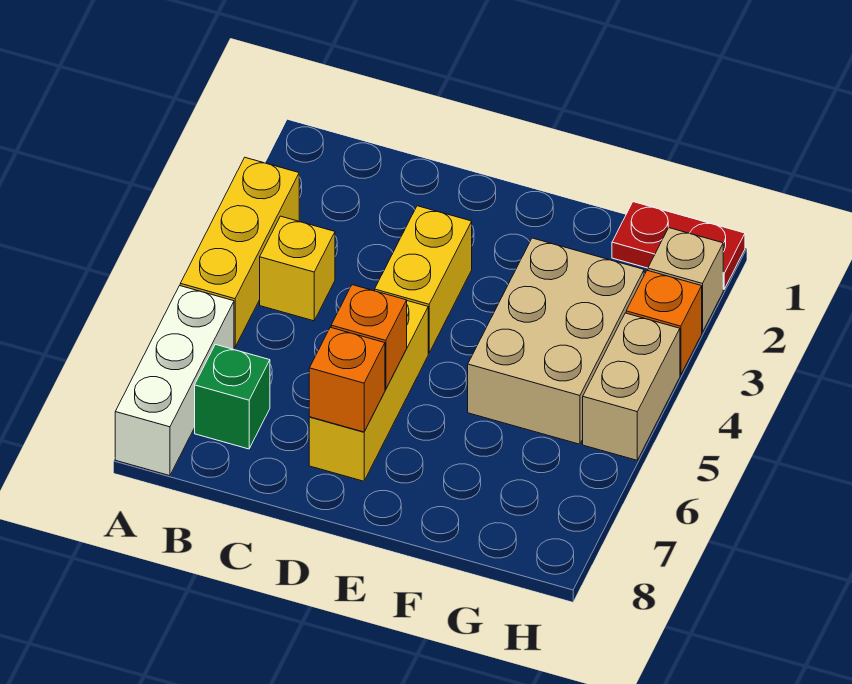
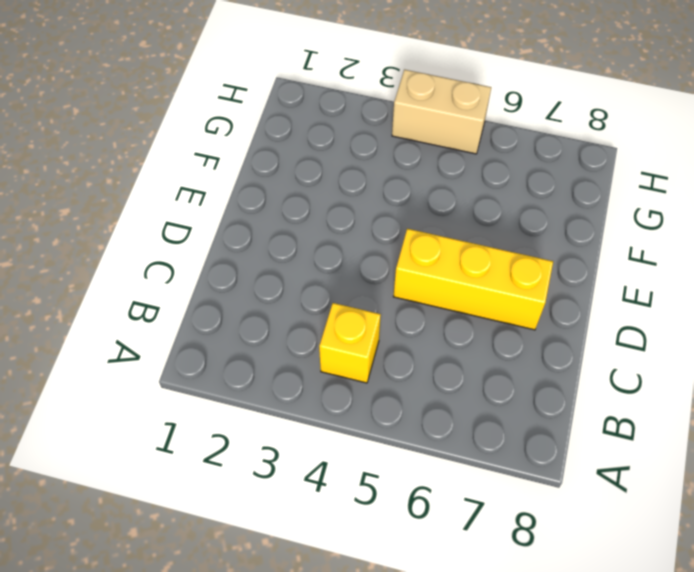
none -> yellow brick A3:A5 level 1
none -> white brick A6:A8 level 1
none -> green brick B7 level 1

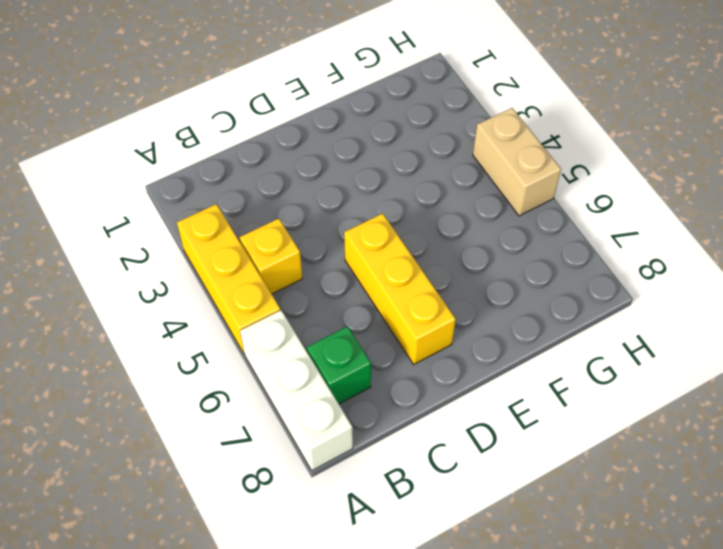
none -> yellow brick D3:D4 level 1
none -> tan brick F3:G5 level 1
none -> red plate G1:H1 level 1

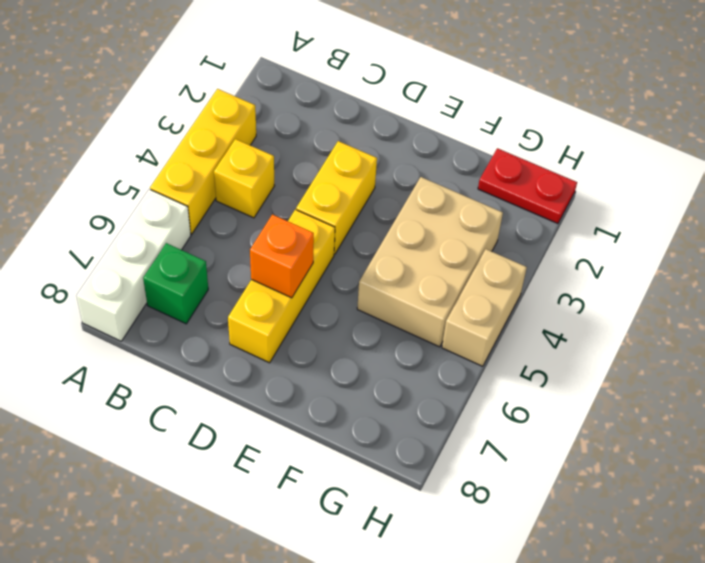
none -> tan brick H2 level 1
none -> orange brick H3 level 1
none -> orange brick D7 level 2

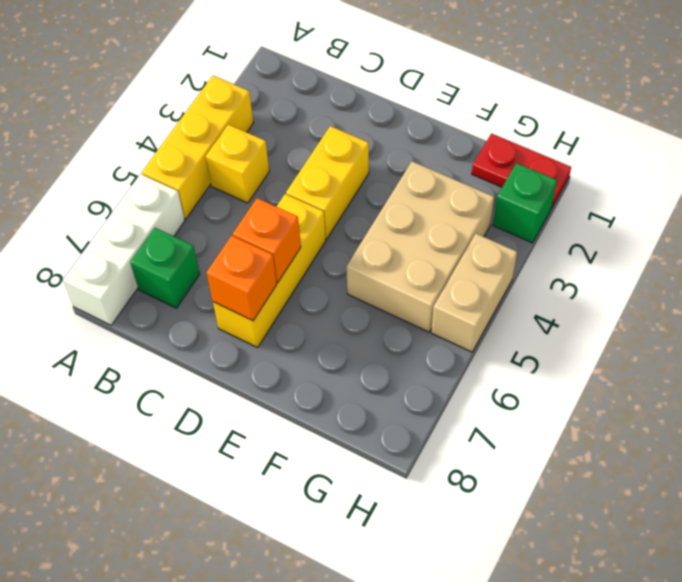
green brick H2 level 1 -> tan brick H2 level 1
none -> orange brick H3 level 1

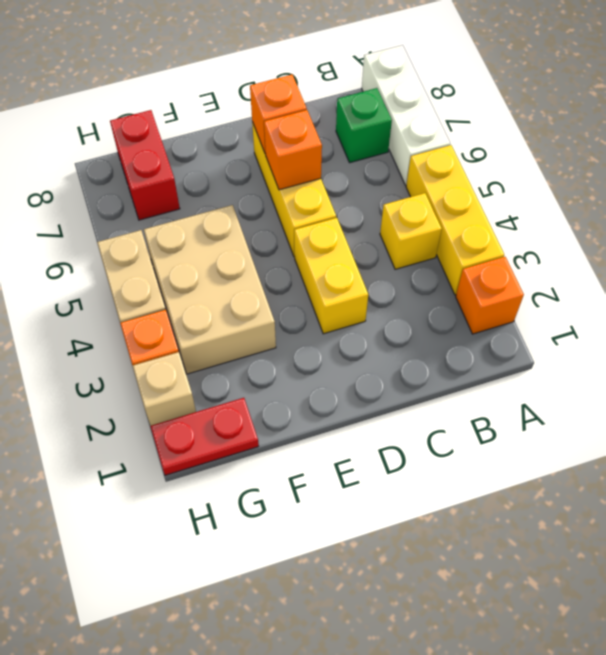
orange brick A2 level 1 -> none
red brick G7:G8 level 1 -> none

